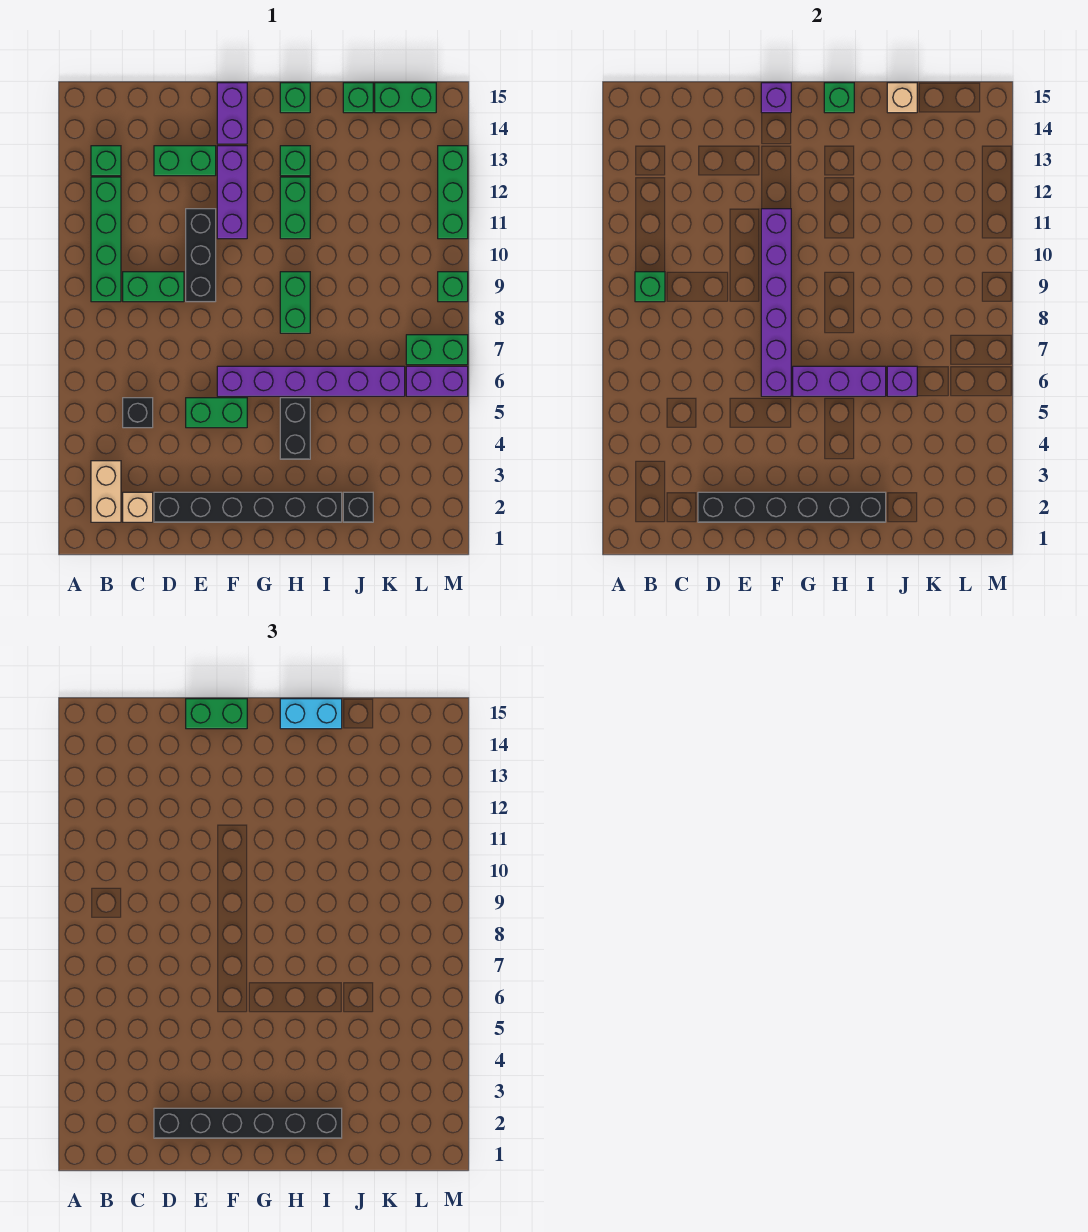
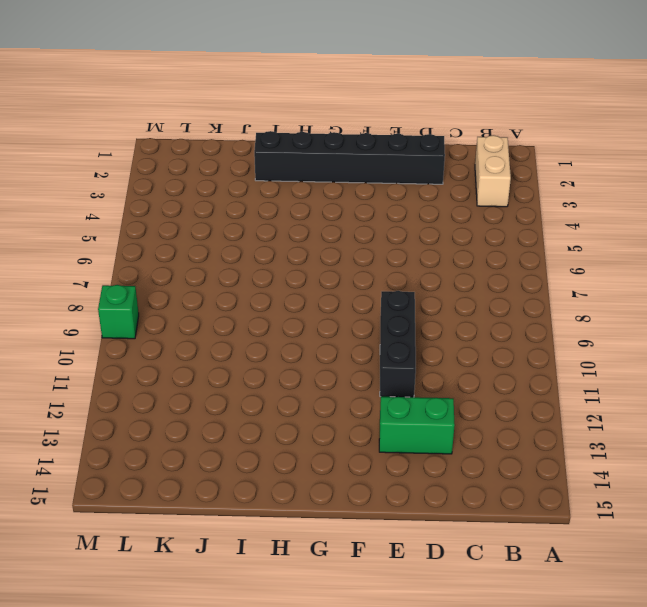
none -> green brick B9:B12 level 1
none -> green brick B13 level 1
none -> tan brick C2 level 1
none -> black brick C5 level 1

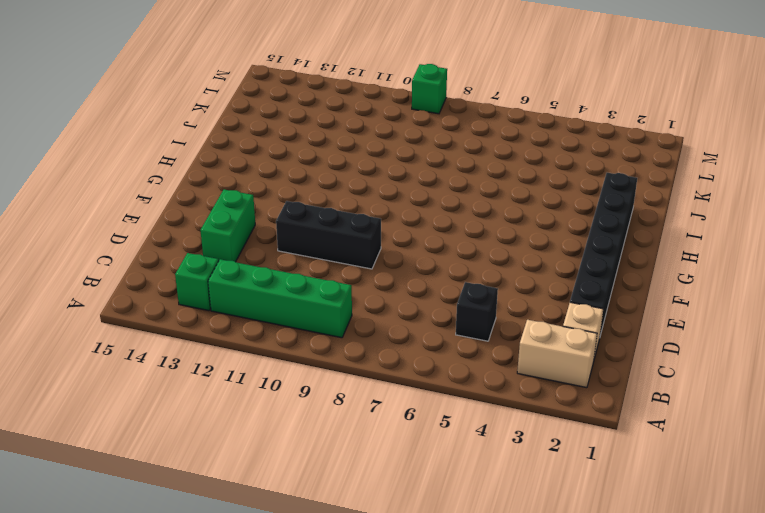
none -> green brick C9:D9 level 1
none -> green brick E5:F5 level 1
none -> purple brick F6:K6 level 1
none -> purple brick F11:F13 level 1

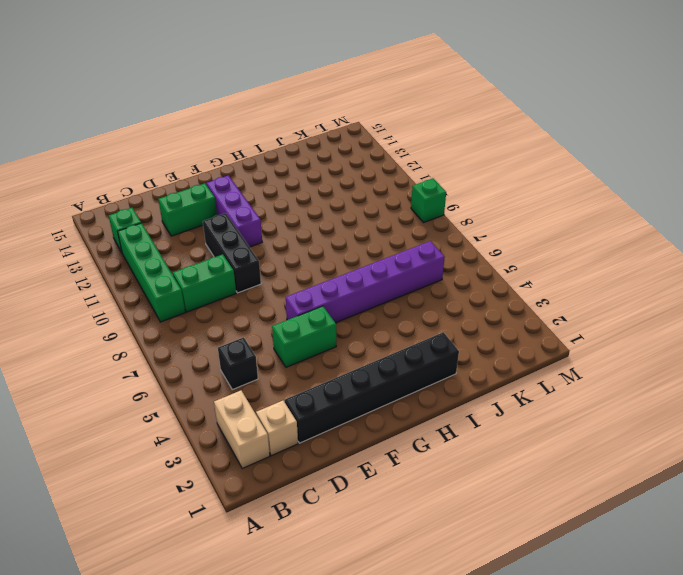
none -> purple brick F14:F15 level 1
none -> black brick H4:H5 level 1
none -> green brick H8:H9 level 1
none -> green brick H11:H12 level 1

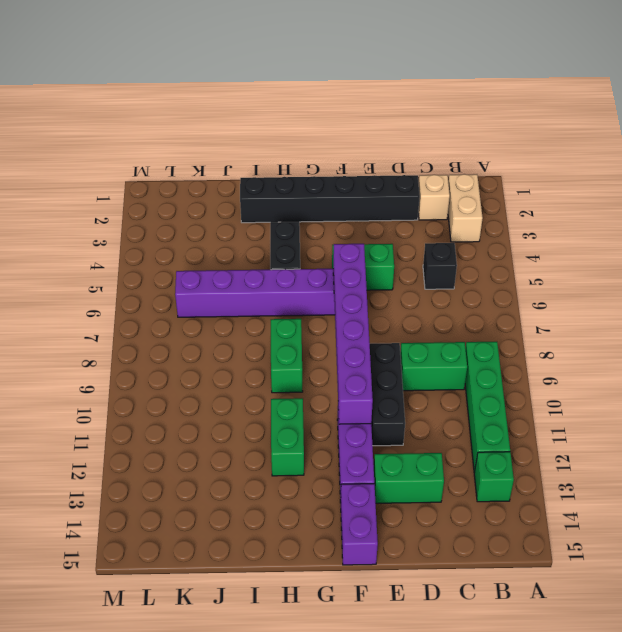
none -> green brick H13 level 1
none -> green brick H15 level 1
none -> black brick J2 level 1
none -> green brick J15 level 1

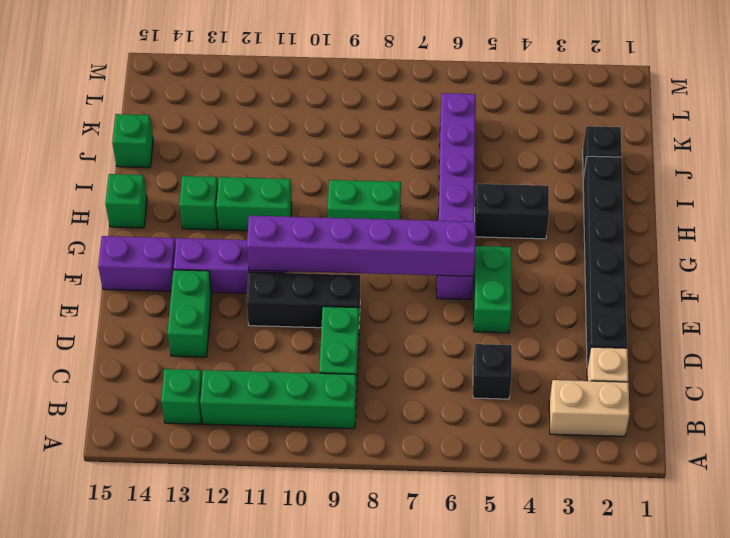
none -> green brick K15:L15 level 1
none -> purple brick L6:M6 level 1
none -> green brick L7:M7 level 1
none -> green brick M9 level 1

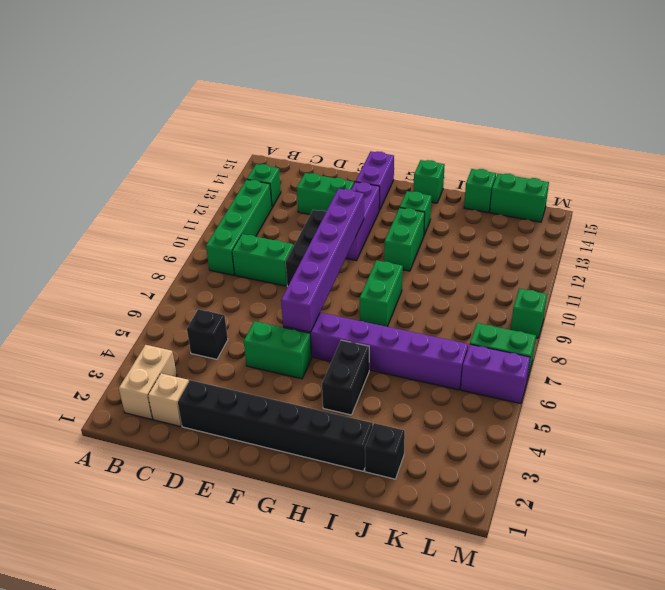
none -> green brick M11:M13 level 1
none -> green brick B9 level 2
none -> black brick D2:I2 level 2
none -> purple brick F15 level 2

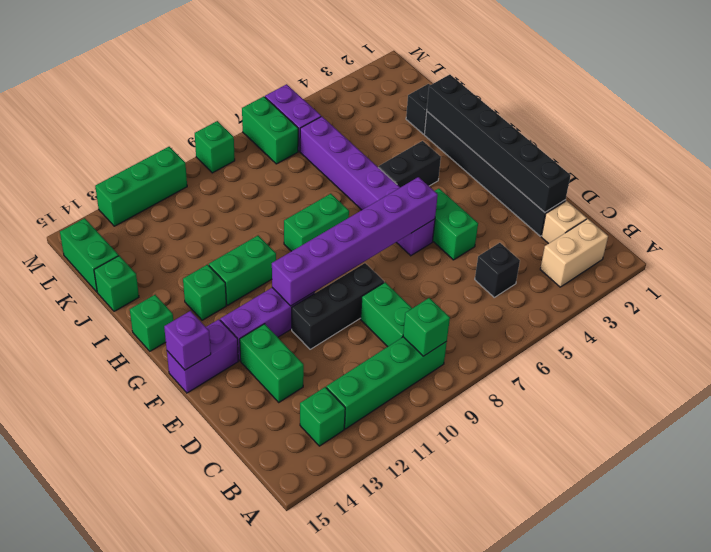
none -> purple brick G6:I6 level 2
none -> green brick H15 level 2
none -> purple brick J6 level 2
none -> tan brick J15 level 2

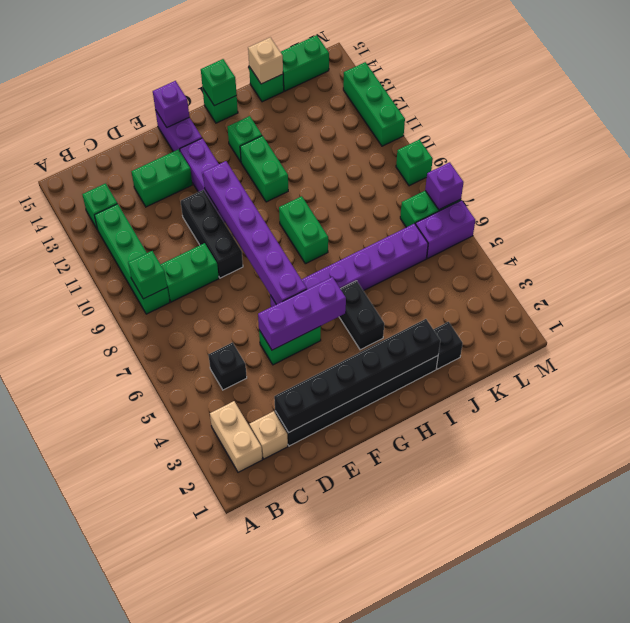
purple brick E5:G5 level 2 -> purple brick G6:I6 level 2
purple brick M7 level 2 -> purple brick J6 level 2
none -> black brick D2:I2 level 3
none -> green brick E15:F15 level 3
none -> cyan brick H15:I15 level 3

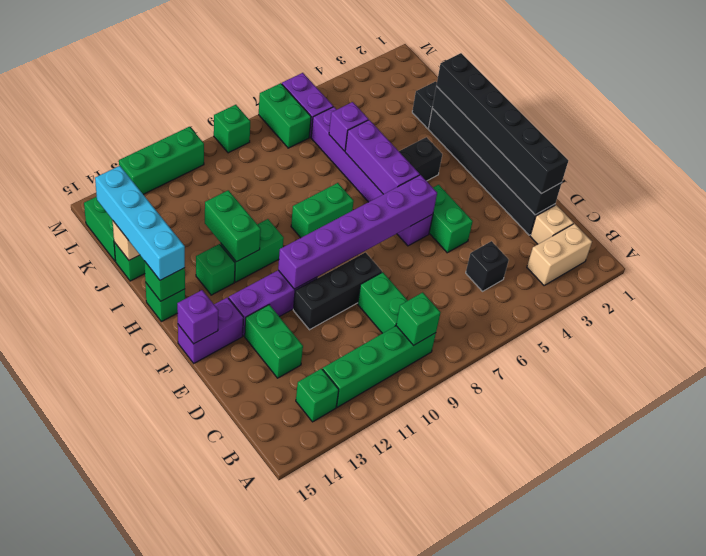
green brick H12:I12 level 2 -> green brick E15:F15 level 3
cyan brick H15:K15 level 3 -> cyan brick H15:I15 level 3

